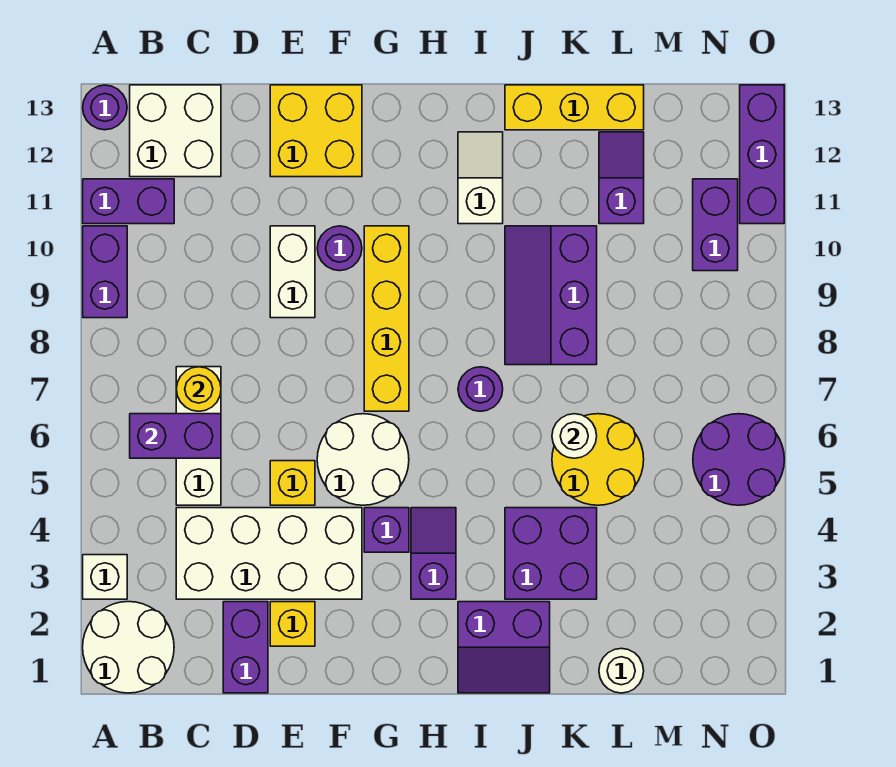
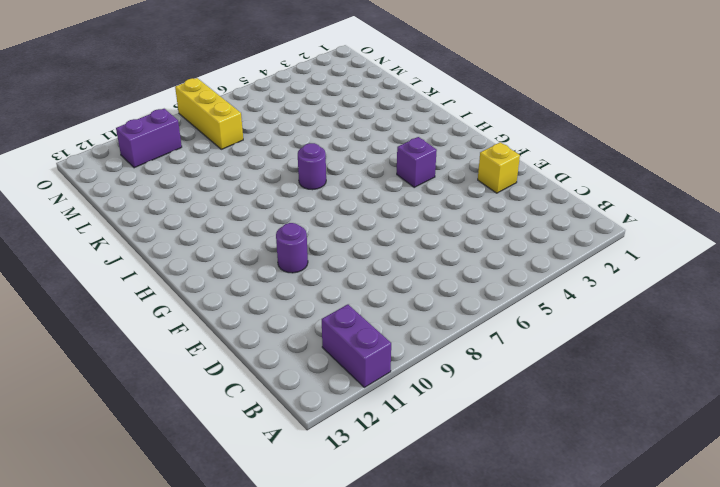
yellow brick M8:O8 level 1 -> yellow brick J13:L13 level 1
none -> white round brick A1:B2 level 1
none -> white brick A3 level 1
none -> purple brick A9:A10 level 1
none -> purple round brick A13 level 1

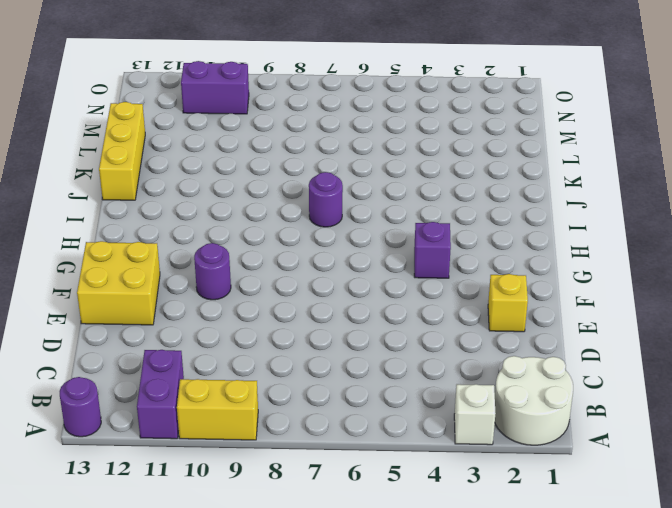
yellow brick A9:A10 level 1 -> purple brick A9:A10 level 1
none -> white brick B12:C13 level 1
none -> white brick C3:F4 level 1
none -> white brick C5:C7 level 1
none -> purple brick D1:D2 level 1

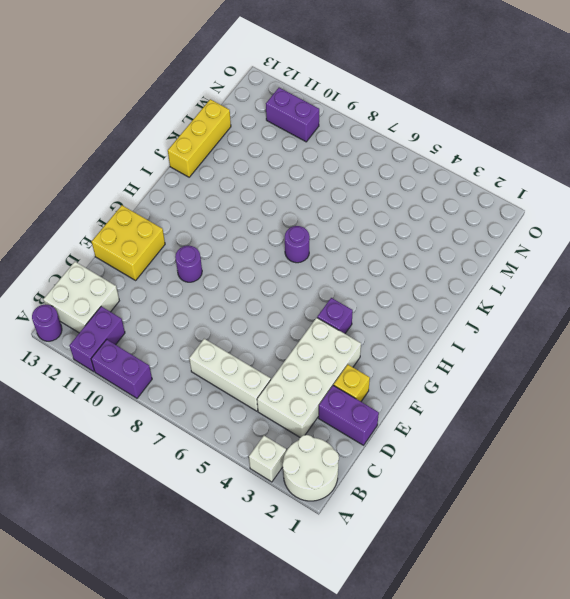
none -> yellow brick E5 level 1
none -> white brick E9:E10 level 1
none -> white round brick F5:G6 level 1
none -> yellow brick G7:G10 level 1

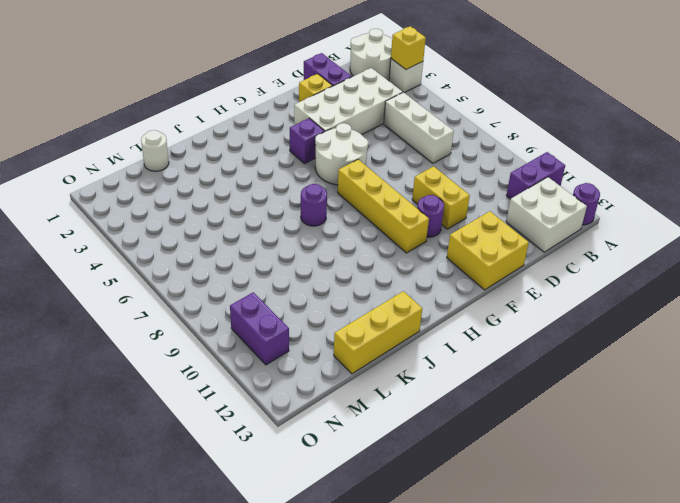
yellow brick A3 level 2 -> yellow brick E5 level 1
yellow brick E9:E10 level 1 -> white brick E9:E10 level 1
none -> purple brick A9:A10 level 1
none -> purple slope H3:H4 level 1 top 3
none -> purple slope I1:J2 level 1 top 2
none -> white slope I11:I12 level 1 top 11

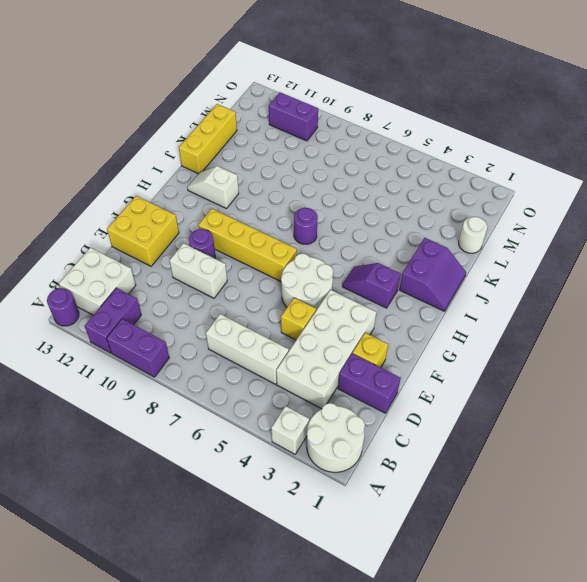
none -> purple brick G4 level 1
none -> purple brick J3:K4 level 1
none -> purple slope J8:K10 level 1 top K
none -> yellow round brick K5:L6 level 1

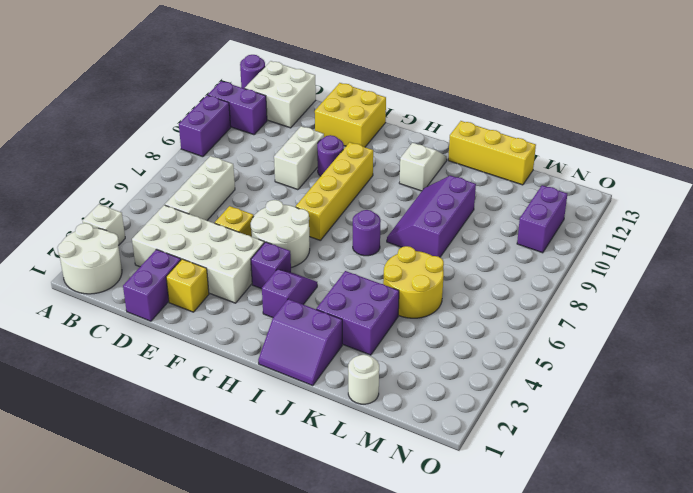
none -> purple slope L11:L12 level 1 top 11
none -> purple round brick N5:O6 level 1
none -> purple brick O11:O13 level 1
none -> purple brick B6:C6 level 2

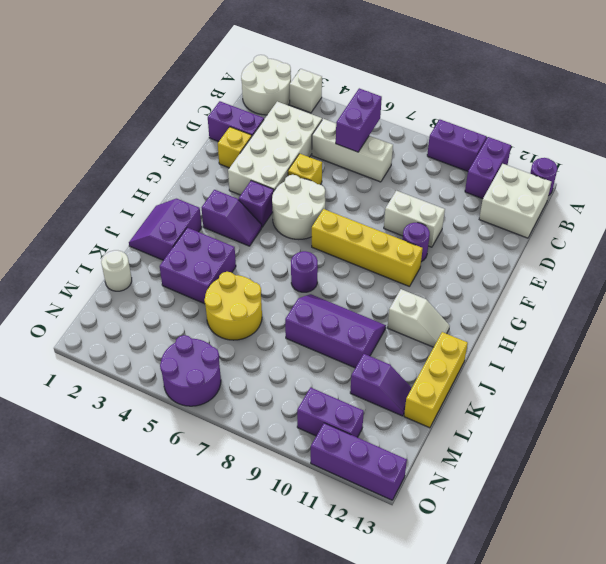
none -> yellow brick E12:F13 level 1
none -> yellow round brick C7 level 2
none -> white round brick K6 level 2

